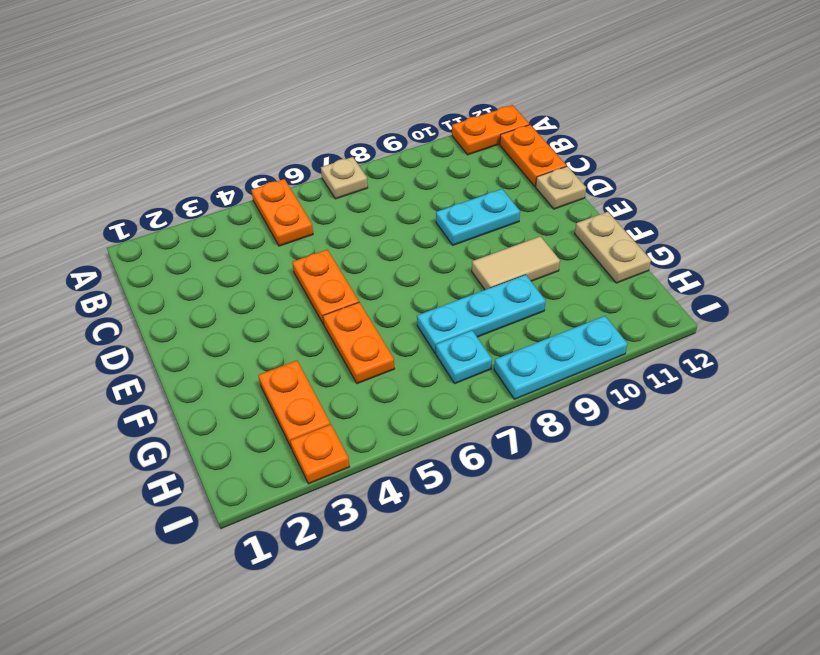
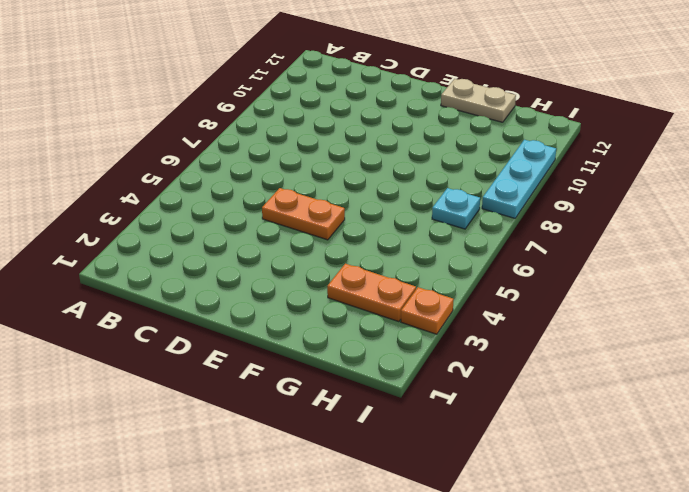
none -> orange plate A5:B5 level 1
none -> tan plate A7 level 1
none -> orange plate A11:A12 level 1

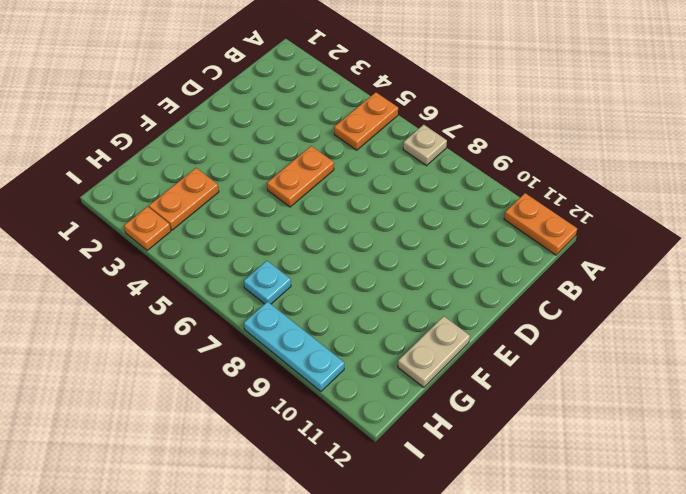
none -> orange plate B12:C12 level 1
none -> cyan plate D9:D10 level 1
none -> tan plate D12 level 1

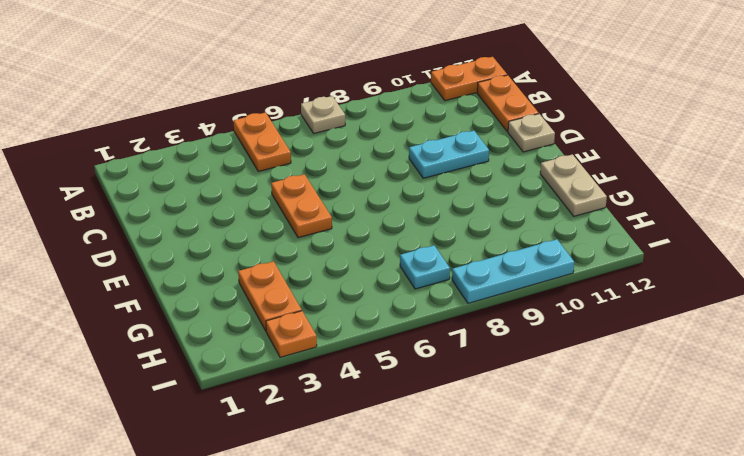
none -> orange plate F5:G5 level 1
none -> tan tile F9:F10 level 1
none -> cyan plate G7:G9 level 1

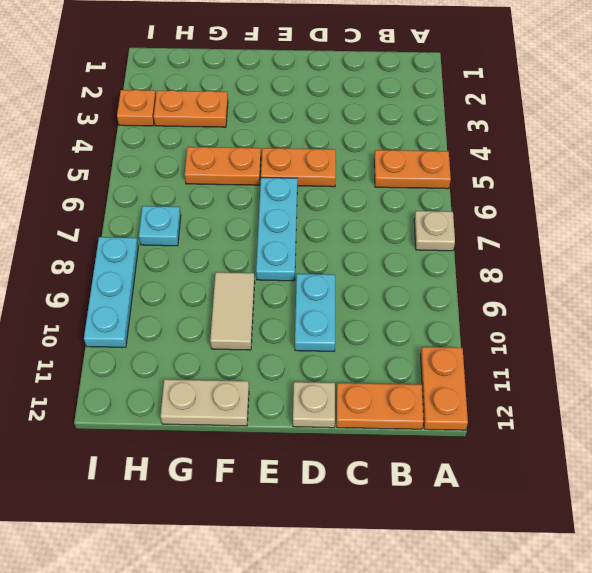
cyan plate E6:E8 level 1 -> cyan plate G7:G9 level 1

